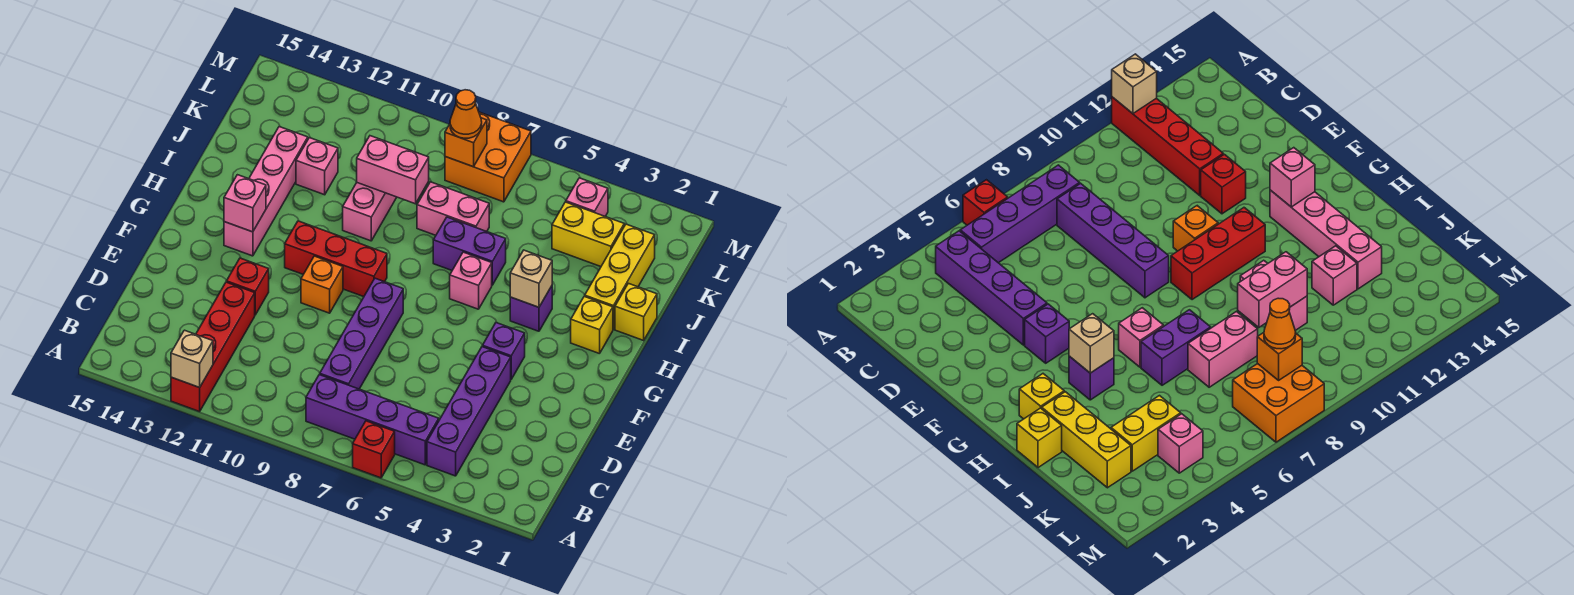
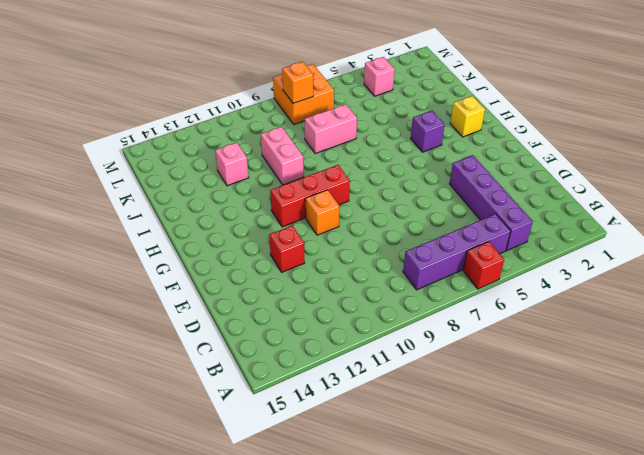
none -> red brick A12:D12 level 1
none -> purple brick C8:F8 level 1
none -> purple brick F4 level 1

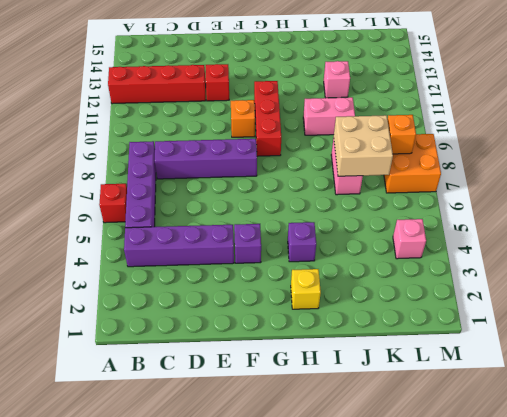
tan brick J7:K8 level 2 -> none
none -> pink brick G13:J13 level 1
none -> pink brick H6 level 1
none -> yellow brick I1 level 1

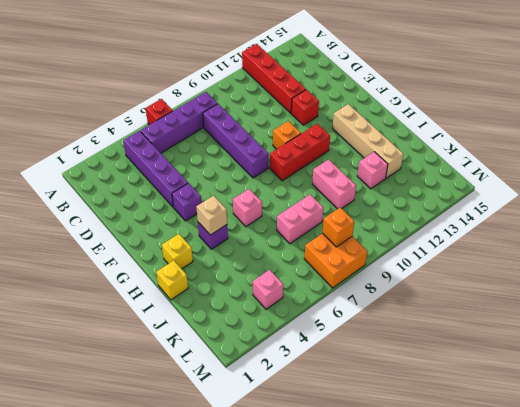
tan brick G13:J13 level 1 -> pink brick G13:J13 level 1
none -> yellow brick I2:K2 level 1
none -> purple brick I6:I7 level 1
none -> yellow brick K3:K4 level 1

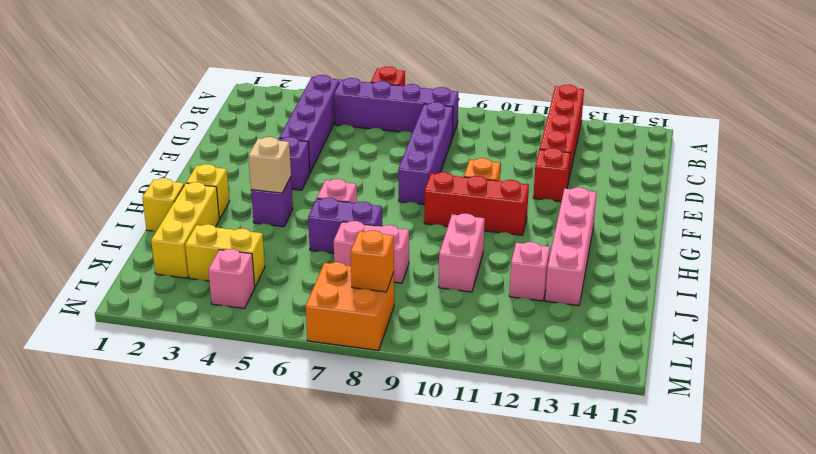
none -> tan brick A12 level 2
none -> pink brick G13 level 2
none -> pink brick J9:J10 level 2

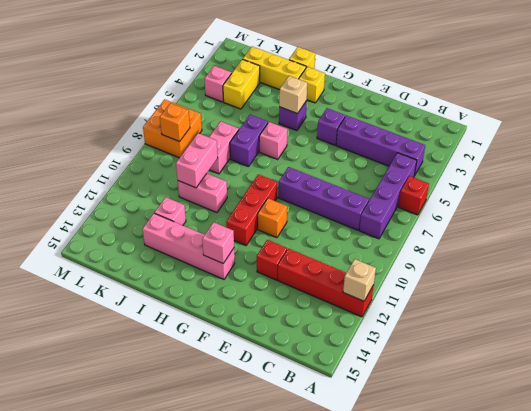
none -> orange cone L8 level 3

